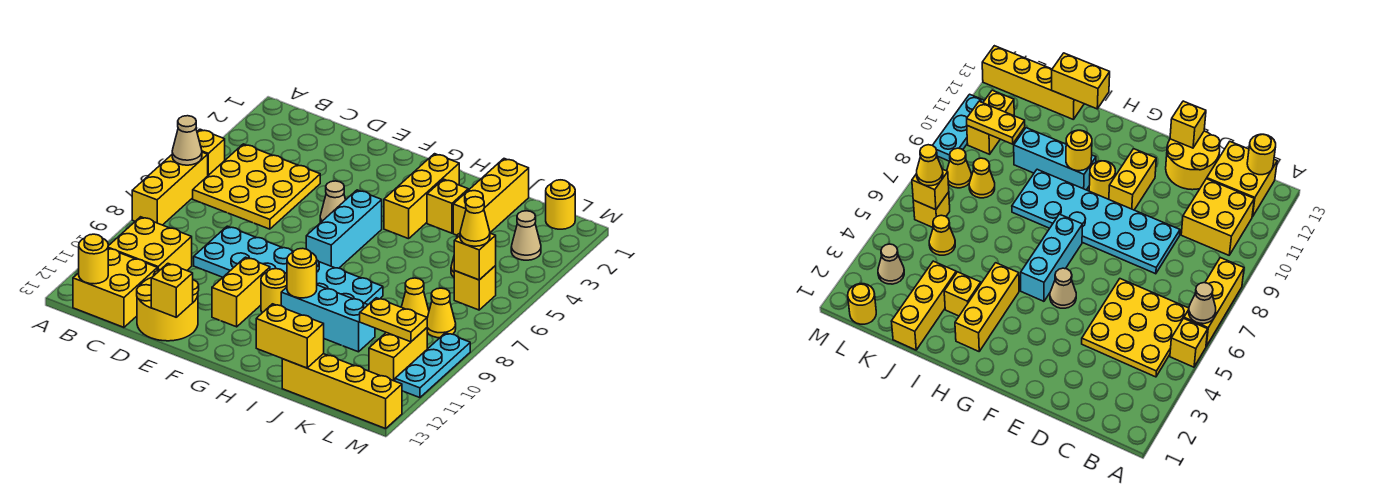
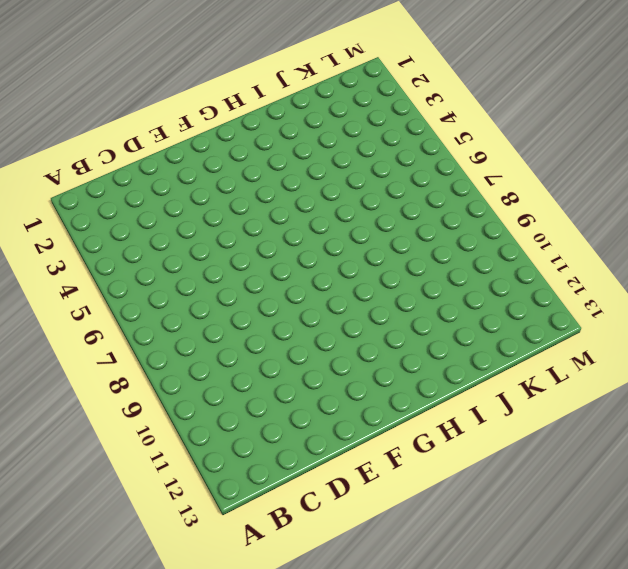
none -> yellow brick A5 level 1
none -> yellow brick A6:A8 level 1
none -> yellow plate B4:D6 level 1
none -> yellow brick B10:C11 level 1

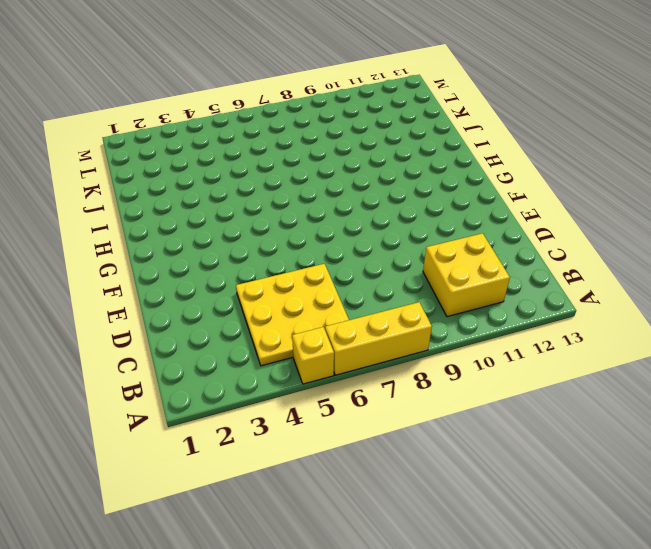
none -> yellow brick B12:C13 level 1
none -> cyan plate D8:I9 level 1
none -> yellow round brick D12:E13 level 1
none -> tan cone F5 level 1

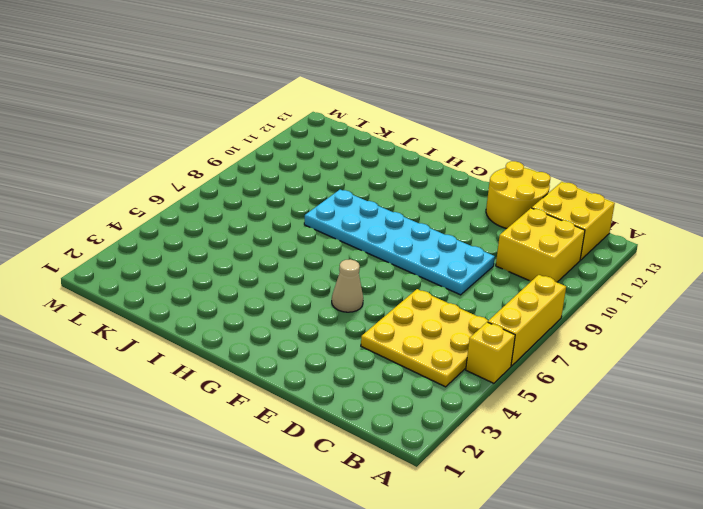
none -> yellow brick F10:F11 level 1
none -> cyan brick G5:G7 level 1
none -> yellow round brick G10 level 1
none -> yellow brick H2:H4 level 1

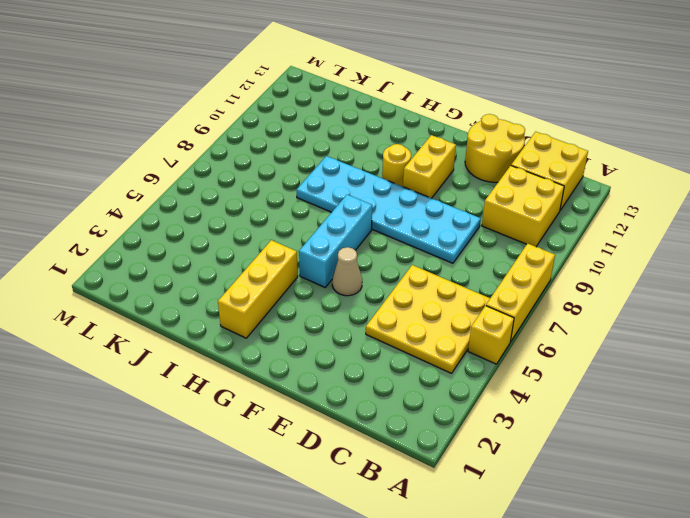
none -> cyan brick H10:J10 level 1
none -> yellow brick I3 level 1
none -> yellow brick J1:J3 level 1
none -> yellow brick J13:M13 level 1

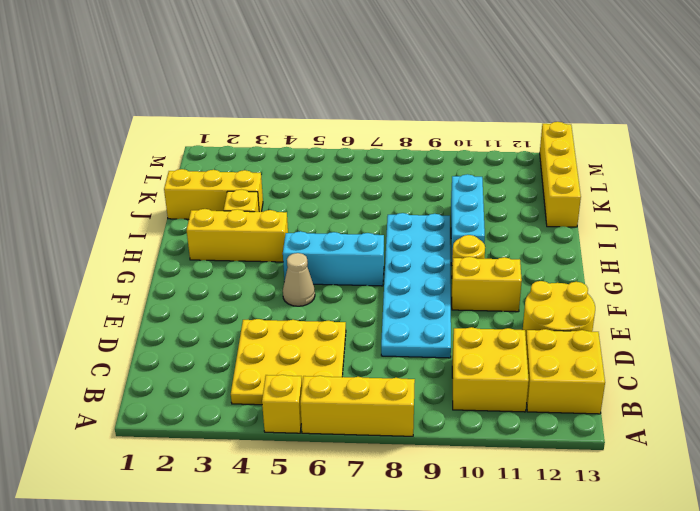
none -> yellow cone K5 level 1
none -> yellow cone K8 level 1
none -> yellow round brick L1 level 1
none -> tan cone L3 level 1

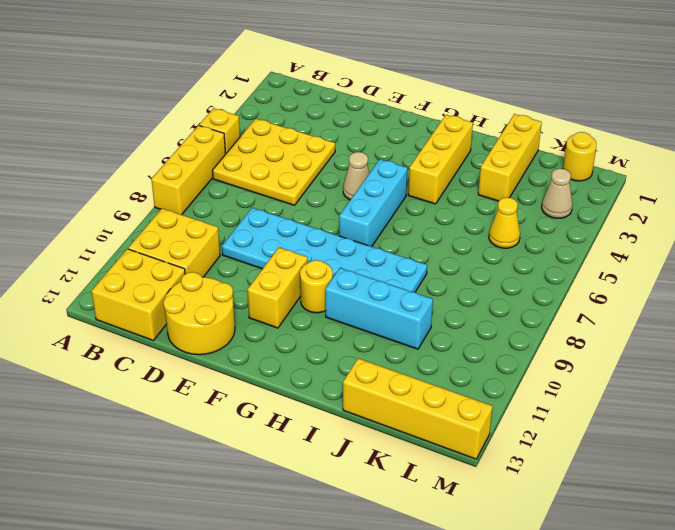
none -> yellow brick I3 level 1
none -> yellow cone K8 level 1
none -> yellow brick L6 level 1
none -> yellow cone L8 level 1

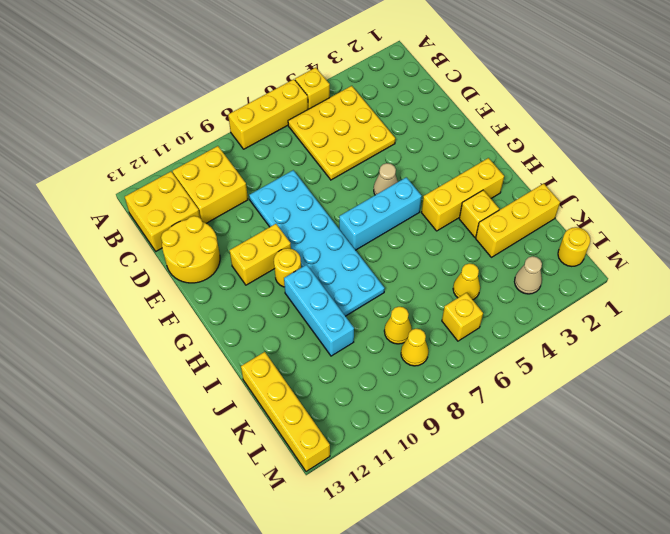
none -> yellow brick L10:L11 level 1
none -> cyan plate M9:M11 level 1
none -> tan cone A6 level 2
none -> yellow round brick B13 level 2

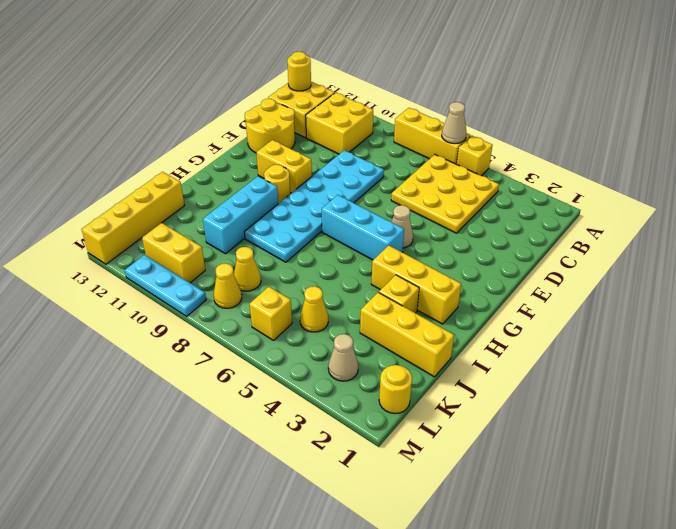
none -> yellow brick E13 level 2
none -> yellow round brick H10 level 2
none -> yellow brick I13:J13 level 2
none -> yellow plate K10:L10 level 2

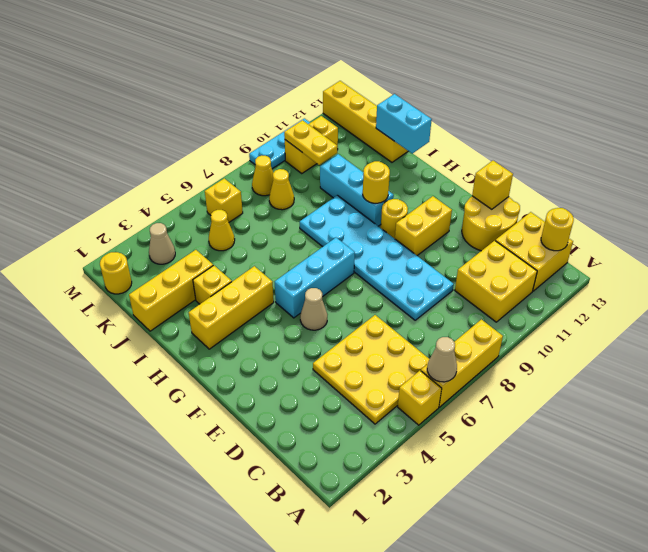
cyan brick I13:J13 level 2 -> yellow brick I13:J13 level 2
none -> yellow brick L6 level 2
none -> yellow cone L6 level 3

